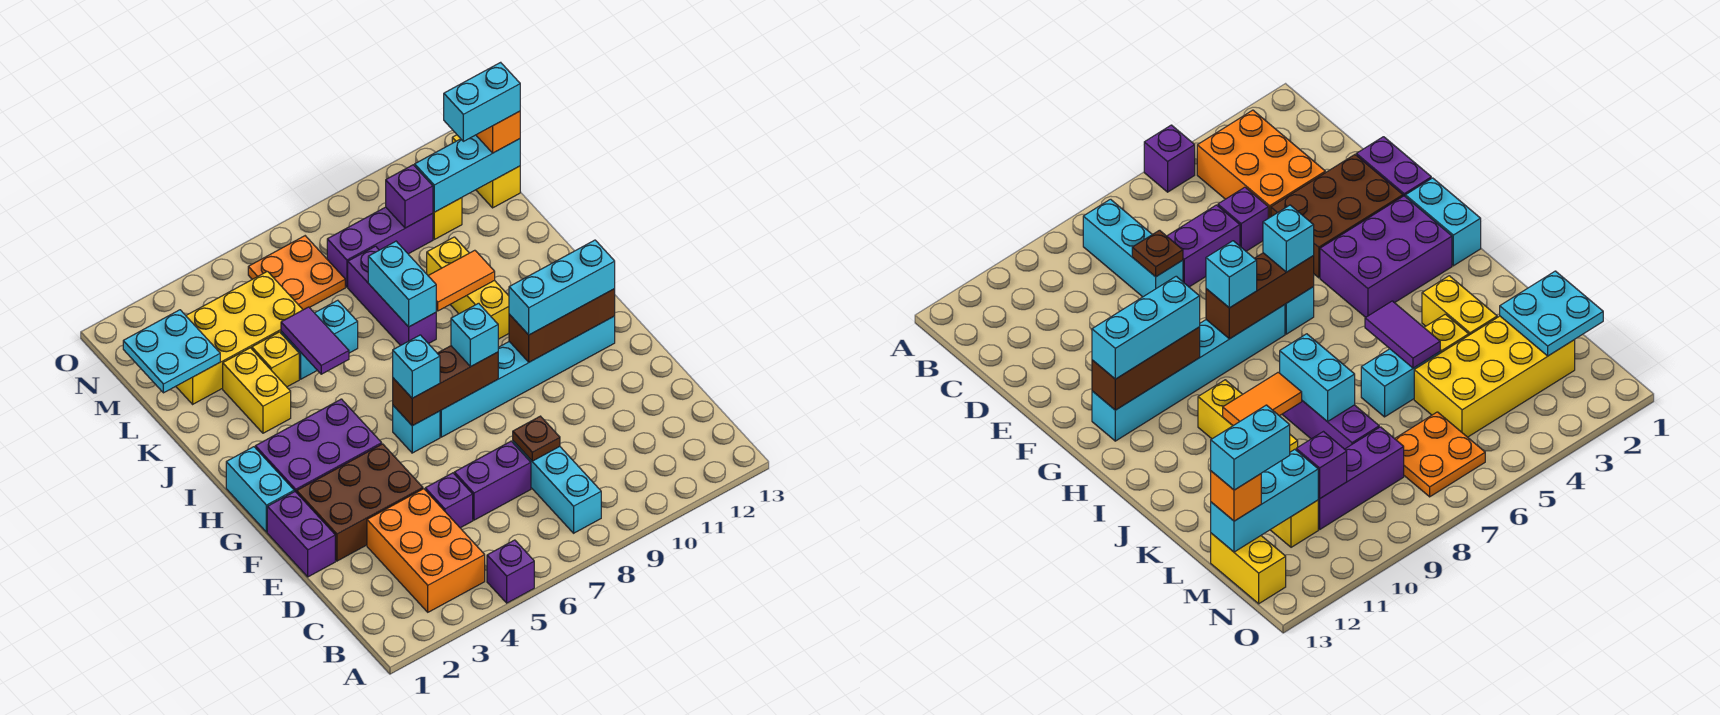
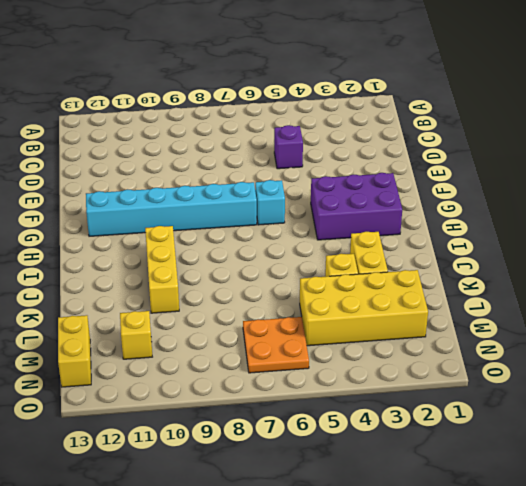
none -> purple brick A5 level 1
none -> orange brick B3:D4 level 1
none -> cyan brick B8:D8 level 1
none -> purple brick D6:D7 level 1

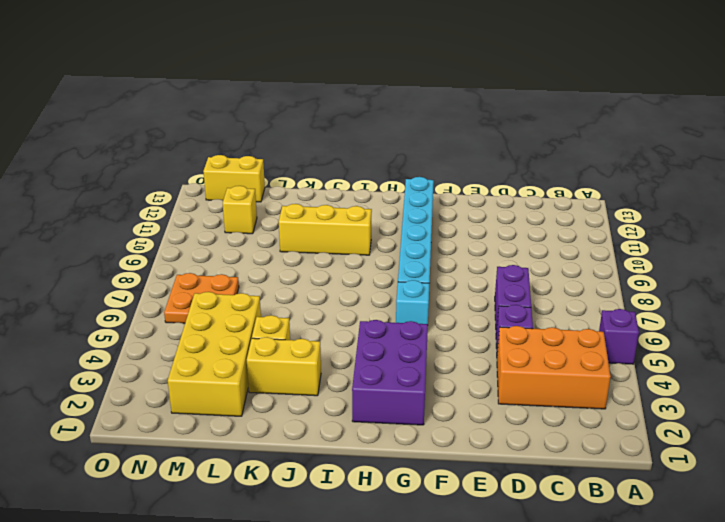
none -> cyan brick B8:D8 level 1
none -> purple brick E1:F1 level 1
none -> brown brick E2:F4 level 1
none -> cyan brick G1:H1 level 1

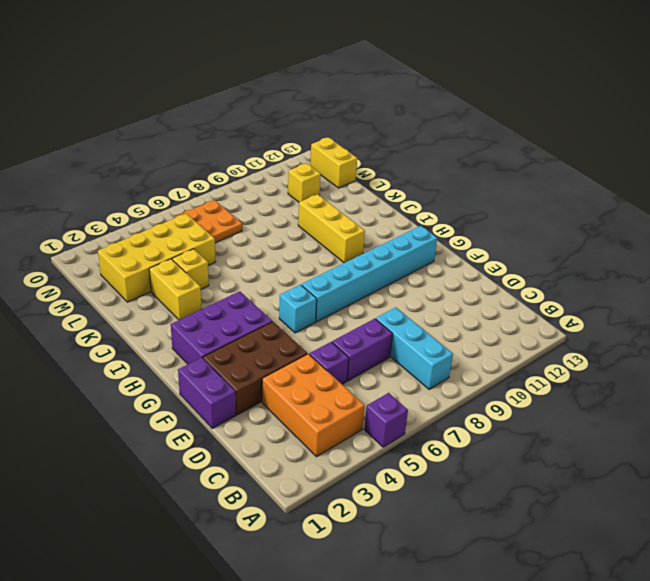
none -> cyan brick G1:H1 level 1
none -> purple brick J8:L8 level 1
none -> cyan brick K5:K6 level 1
none -> purple brick M8:M10 level 1

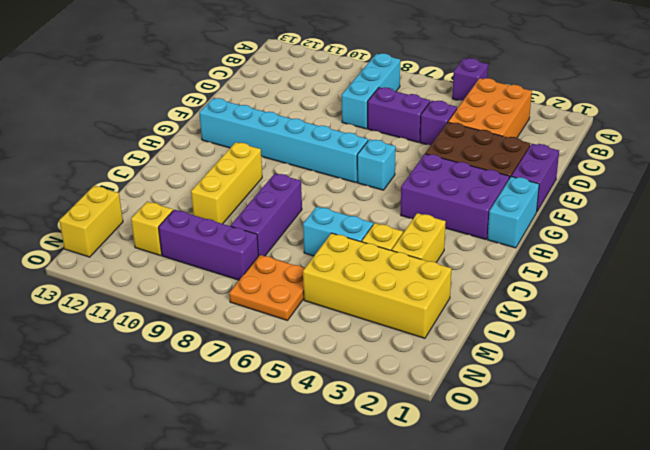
none -> brown plate D8 level 2
none -> brown brick G6:G8 level 2
none -> brown brick G10:G12 level 2
none -> purple tile J5:K5 level 2

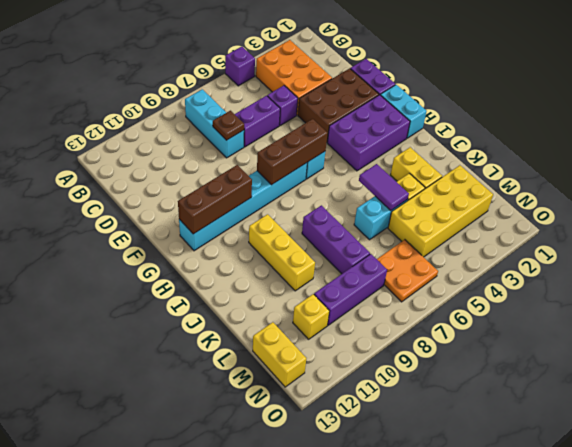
none -> cyan brick J8:K8 level 2
none -> orange tile J9:J10 level 2
none -> cyan plate L1:M2 level 2
none -> purple brick M10 level 2

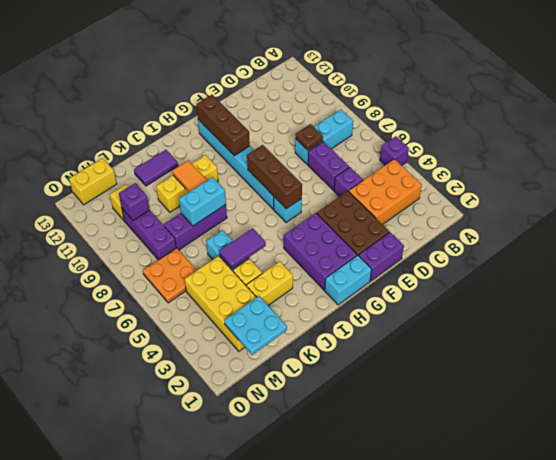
purple tile J12:K12 level 1 -> none
none -> cyan brick M11:M13 level 2
none -> cyan brick G6 level 3
none -> cyan brick G8 level 3
none -> cyan brick G10:G12 level 3

